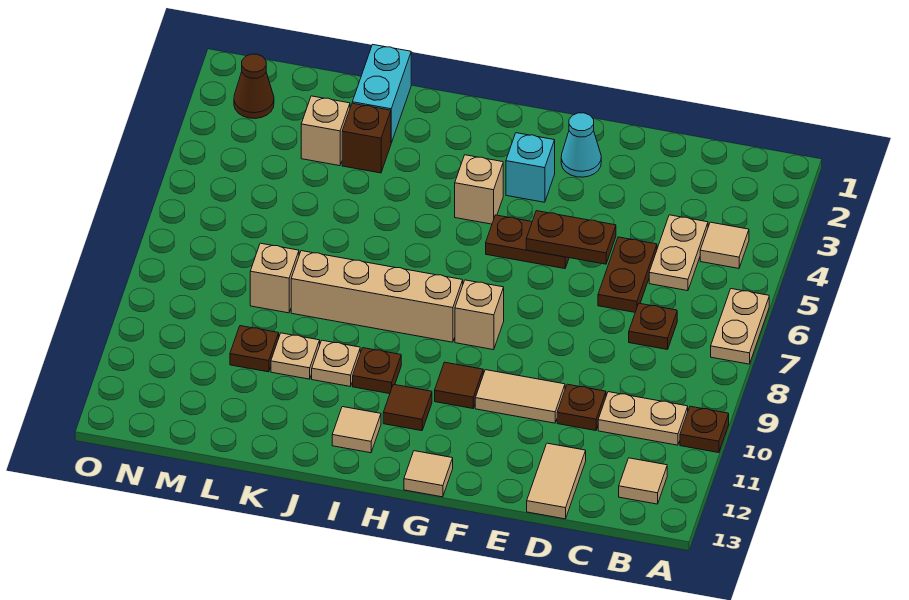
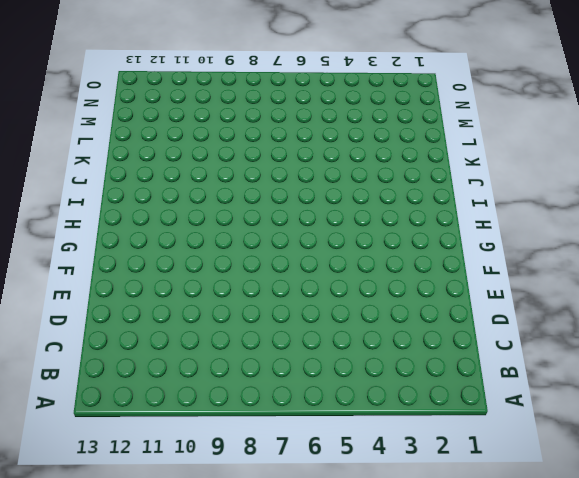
none -> tan plate A6:A7 level 1
none -> brown plate A10 level 1
none -> tan tile B4 level 1
none -> tan plate B10:C10 level 1

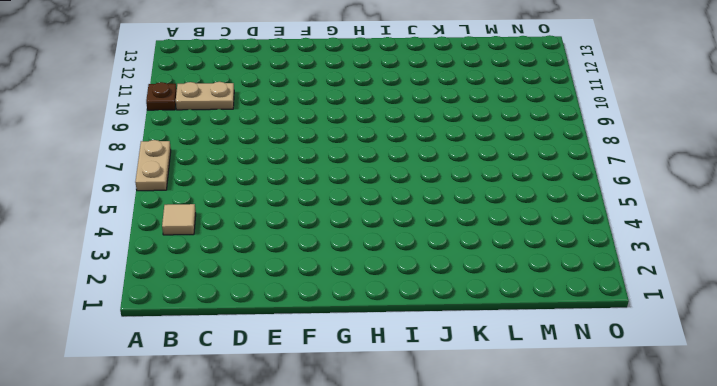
none -> tan tile B12 level 1
none -> tan plate C4:C5 level 1
none -> brown plate C7 level 1
none -> brown plate D5:D6 level 1

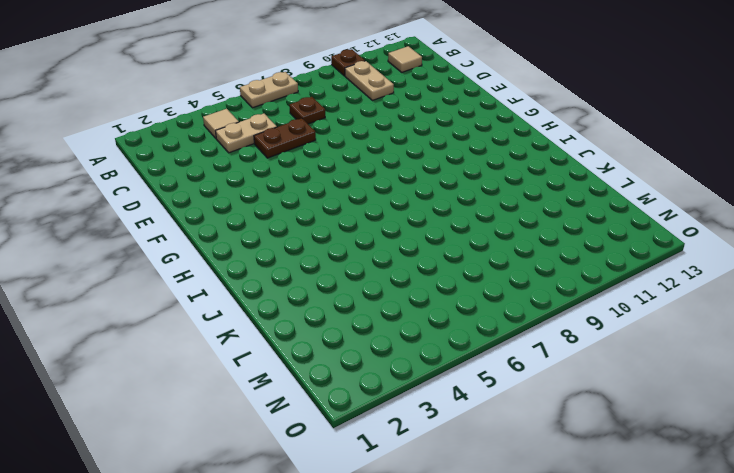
none -> brown plate D10 level 1
none -> tan tile D12:D13 level 1
none -> tan tile E10:F10 level 1
none -> cyan cone F2 level 1

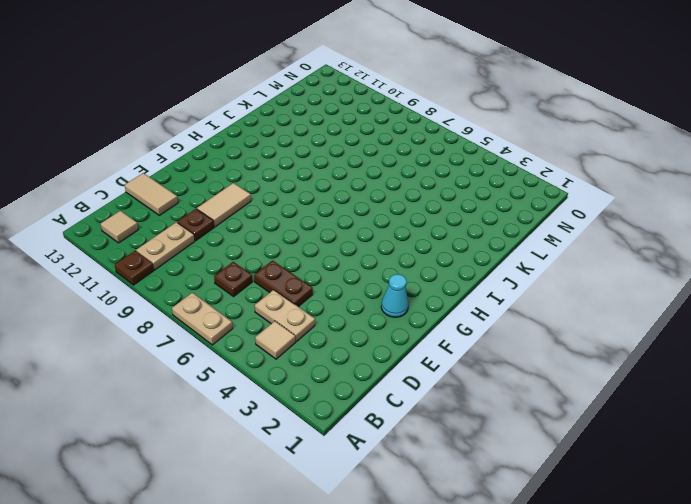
none -> brown plate F5:G5 level 1
none -> cyan brick G3 level 1
none -> tan brick G8 level 1
none -> brown tile G10 level 1

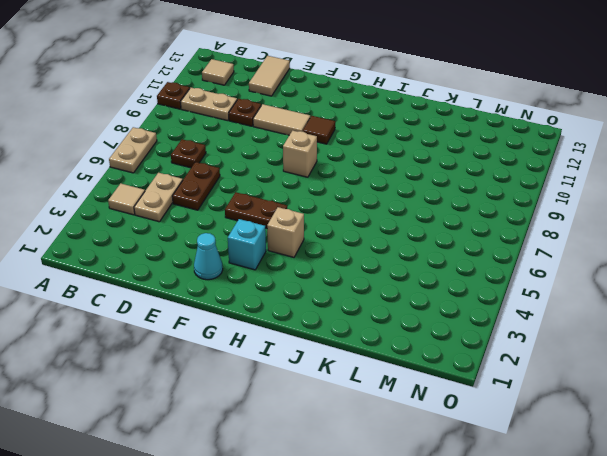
none -> tan tile G13 level 1
none -> tan brick H8:K8 level 1
none -> brown tile H11 level 1
none -> brown plate I10 level 1

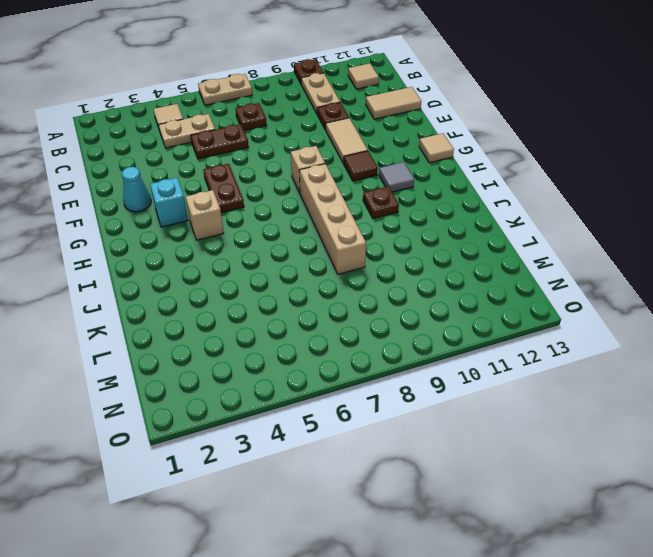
grey tile H11 level 1 -> brown tile H11 level 1
none -> tan tile I12 level 1
none -> tan plate J10 level 1
none -> cyan brick K1:K2 level 1
none -> brown brick K3 level 1

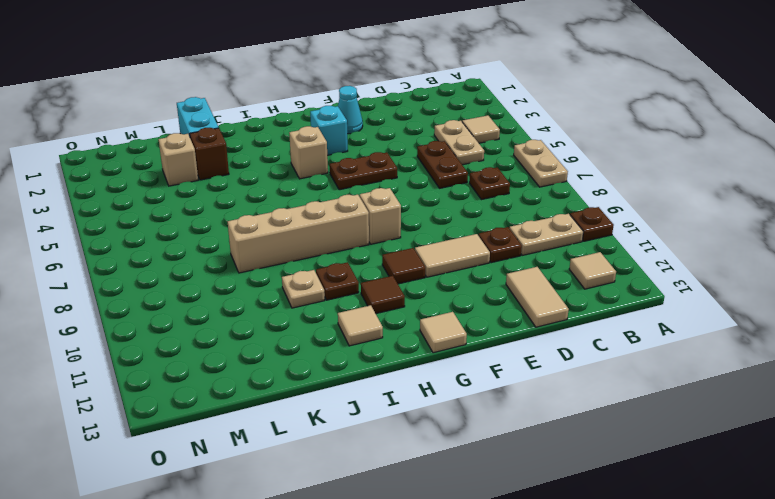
none -> tan plate K10 level 1
none -> tan brick L8 level 1
none -> brown plate L10 level 1
none -> brown cone N2 level 1

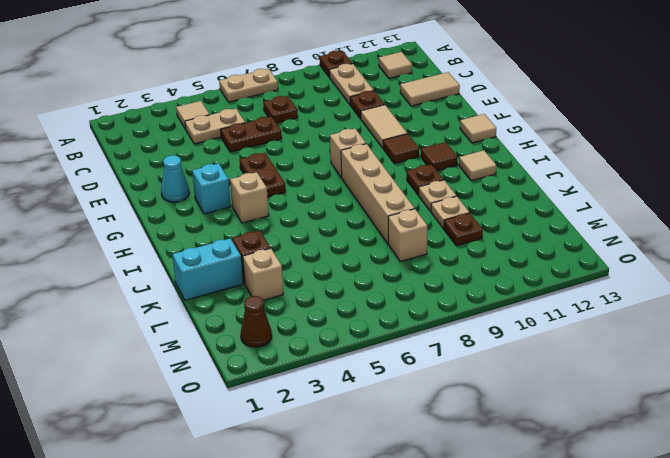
none -> brown plate E5:F5 level 2

